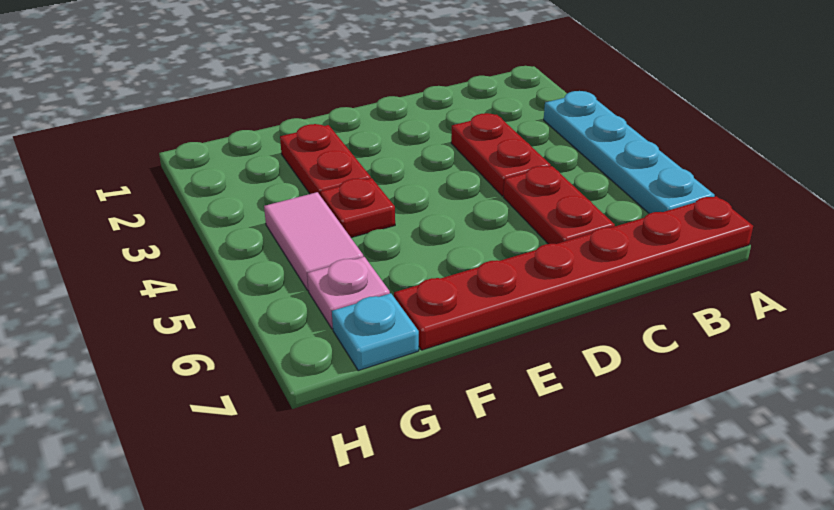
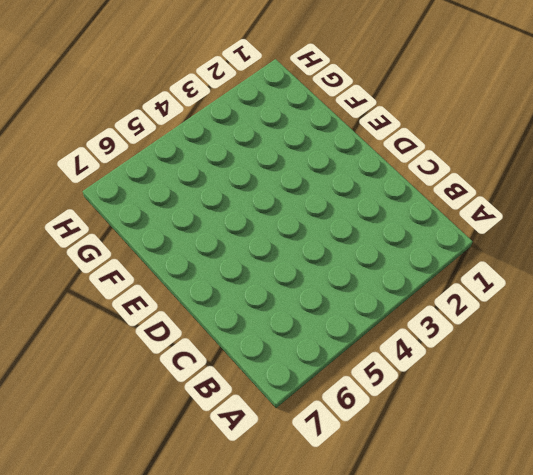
none -> cyan plate A3:A6 level 1
none -> red plate A7:F7 level 1

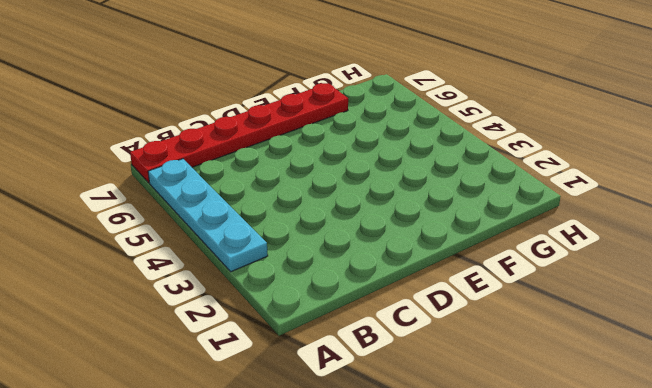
none -> red plate C3:C4 level 1
none -> red plate C5:C6 level 1

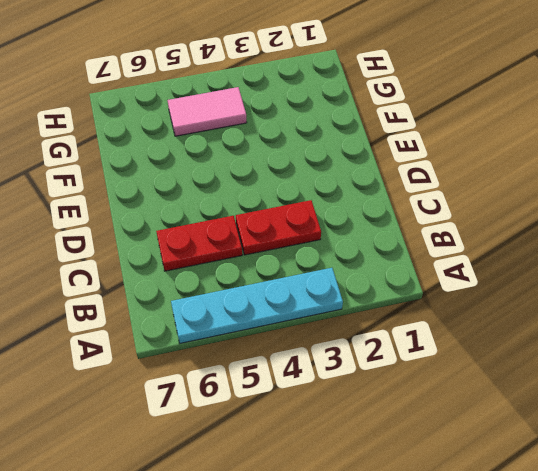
none -> red plate A7:F7 level 1
none -> red plate F2:F3 level 1

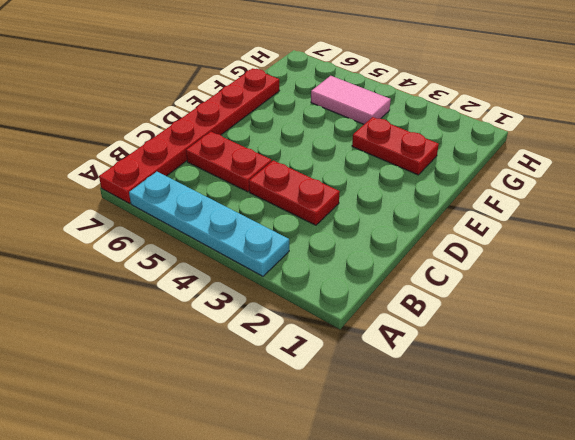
none -> red plate F4 level 1
none -> pink plate G6 level 1

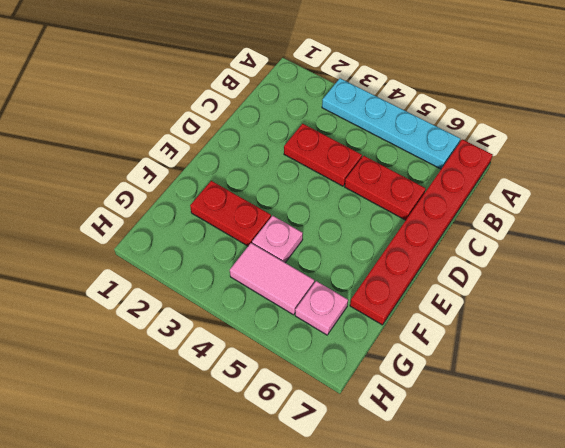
pink plate F4 level 1 -> red plate F4 level 1
none -> cyan plate G7 level 1

